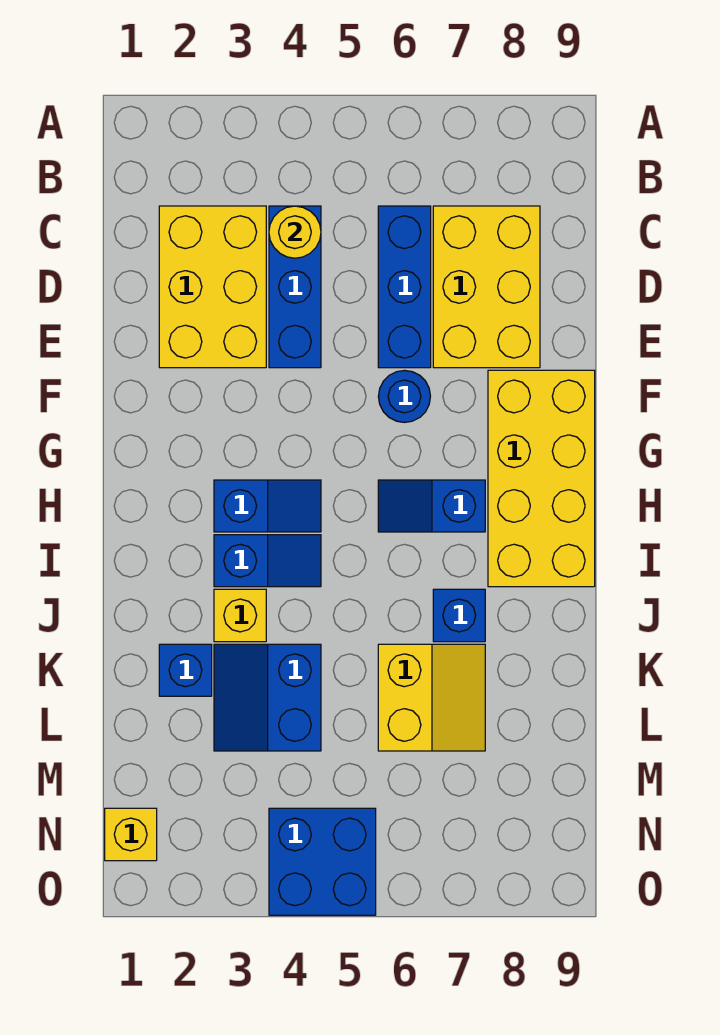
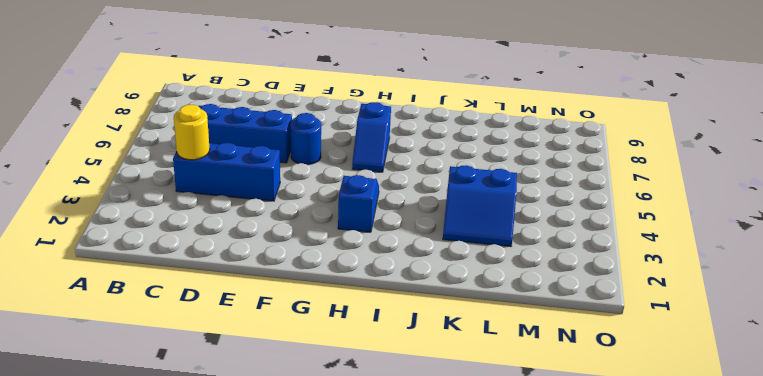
none -> yellow brick C2:E3 level 1
none -> yellow brick C7:E8 level 1
none -> yellow brick F8:I9 level 1

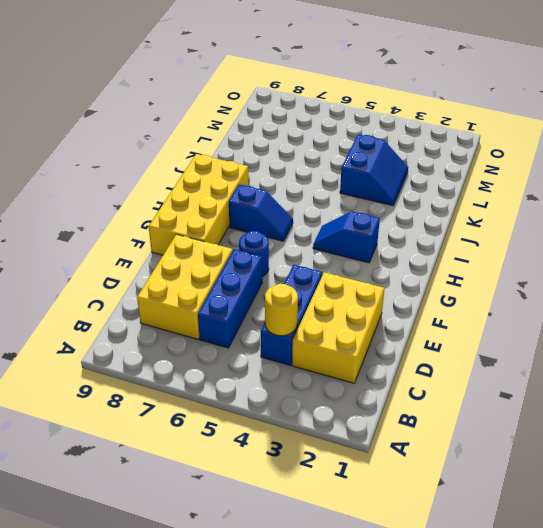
none -> blue slope I3:I4 level 1 top 3
none -> yellow brick J3 level 1
none -> blue brick J7 level 1

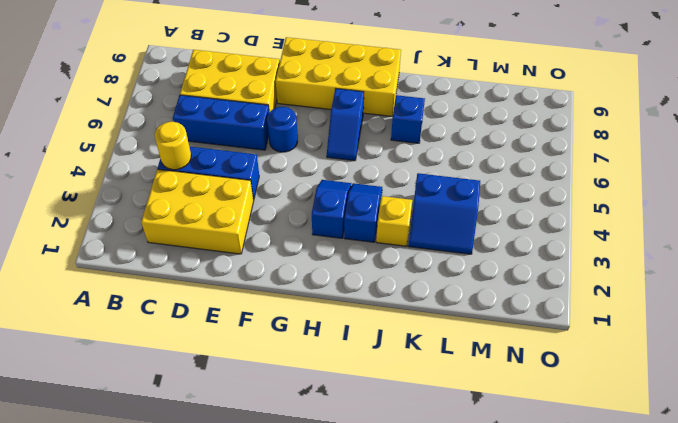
none -> blue brick K2 level 1
none -> yellow slope K6:L7 level 1 top 6
none -> yellow brick N1 level 1

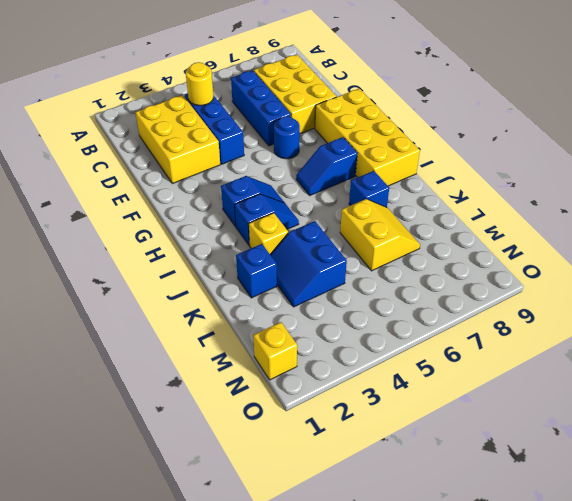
none -> blue brick N4:O5 level 1

